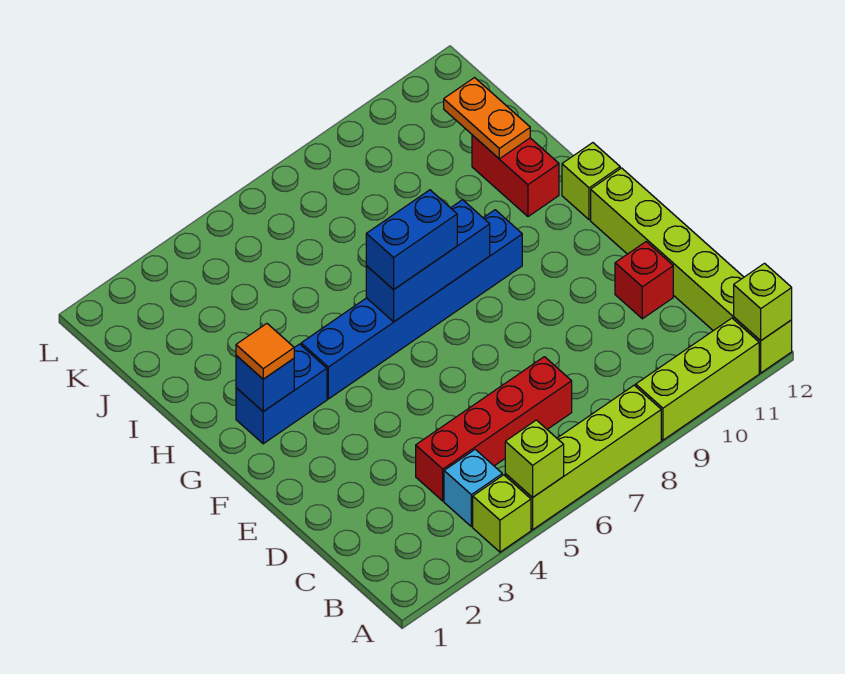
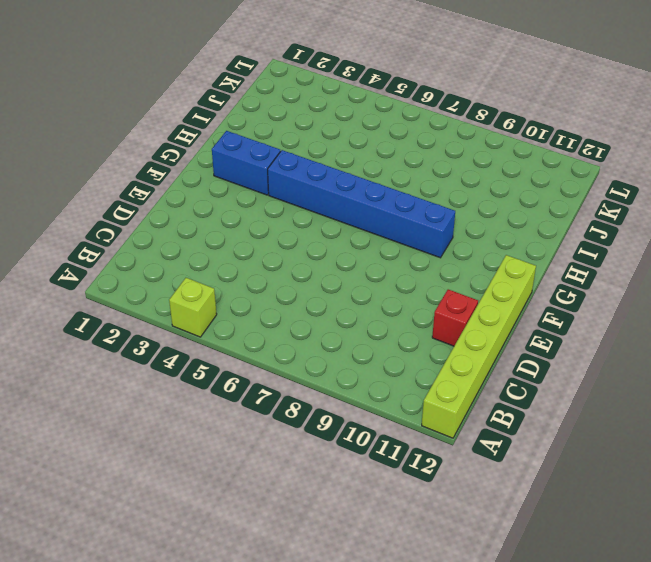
none -> lime brick A5:A8 level 1
none -> lime brick A9:A11 level 1
none -> cyan brick B4 level 1

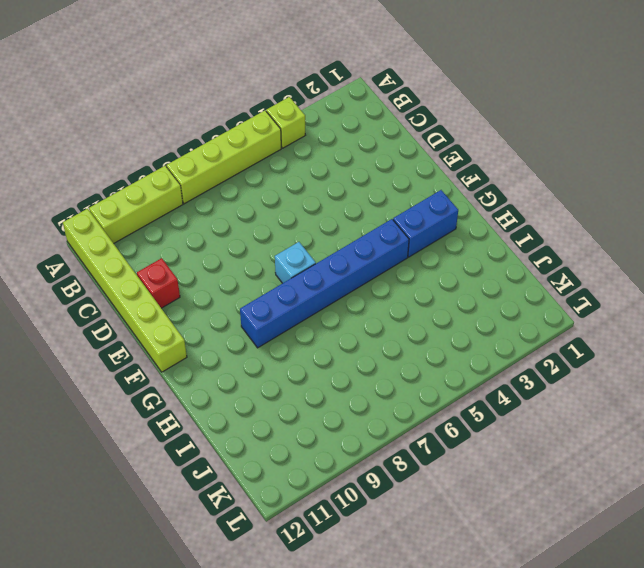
cyan brick F7 level 1 -> cyan brick B4 level 1
none -> red brick C4:C7 level 1
none -> lime brick G12 level 1
none -> red brick H11:I11 level 1

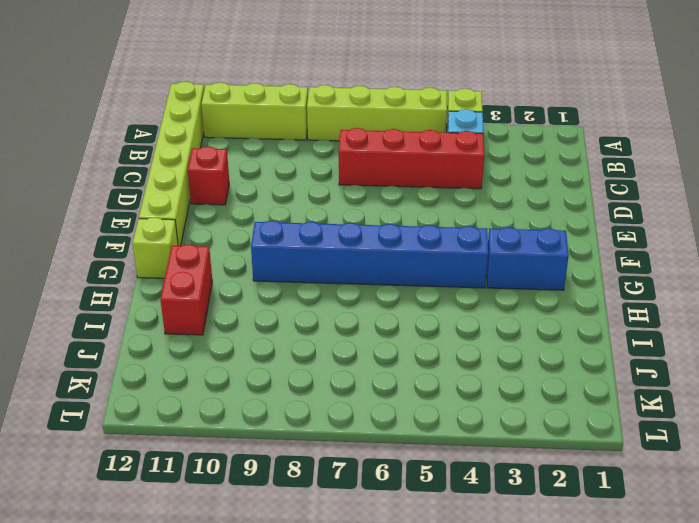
none -> lime brick A5 level 2
none -> lime brick A12 level 2
none -> blue brick G2 level 2

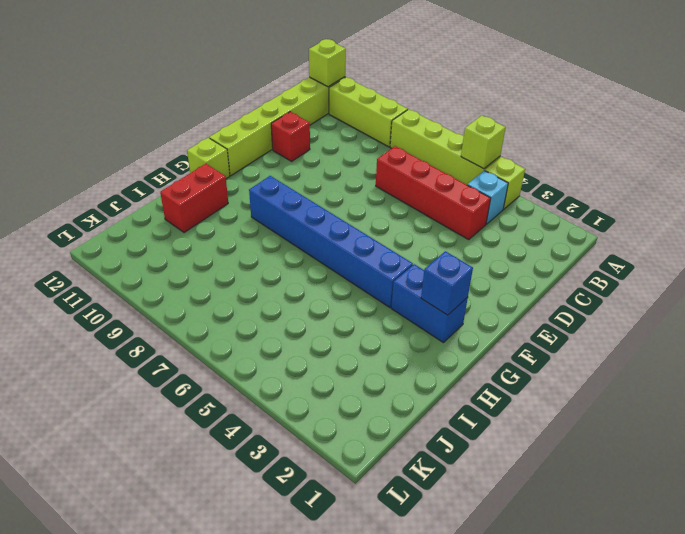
none -> blue brick G6:G8 level 2
none -> orange plate I11:J11 level 2
none -> orange tile G2 level 3

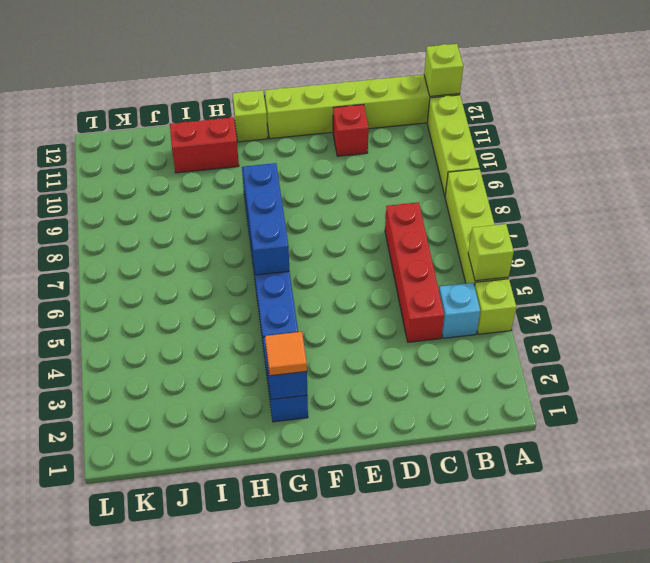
none -> orange plate I11:J11 level 2
none -> blue brick G6:G7 level 3

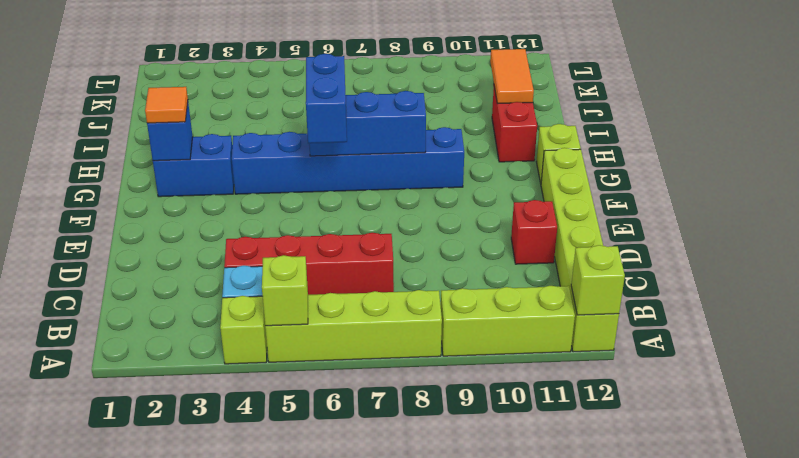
blue brick F6:G6 level 3 -> blue brick G6:G7 level 3
orange tile I11:J11 level 2 -> orange plate I11:J11 level 2

